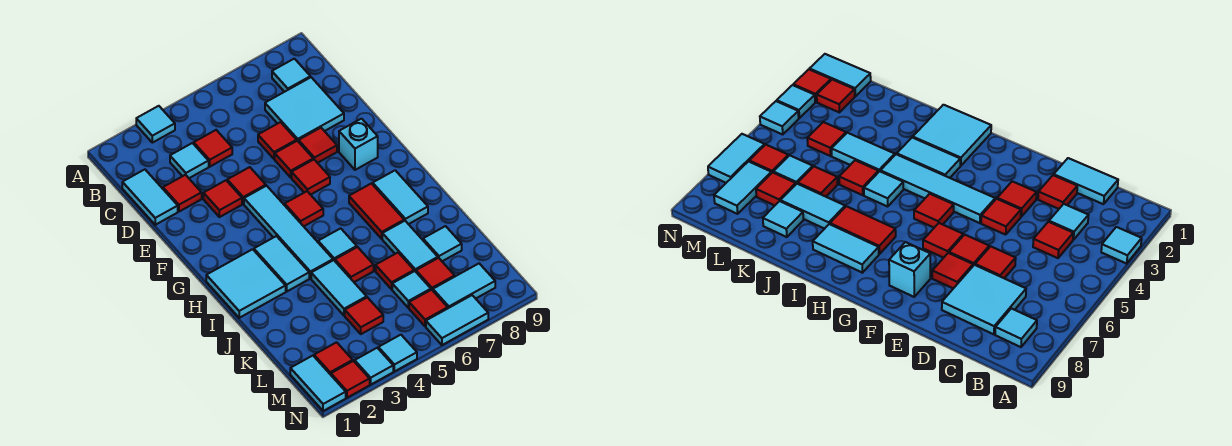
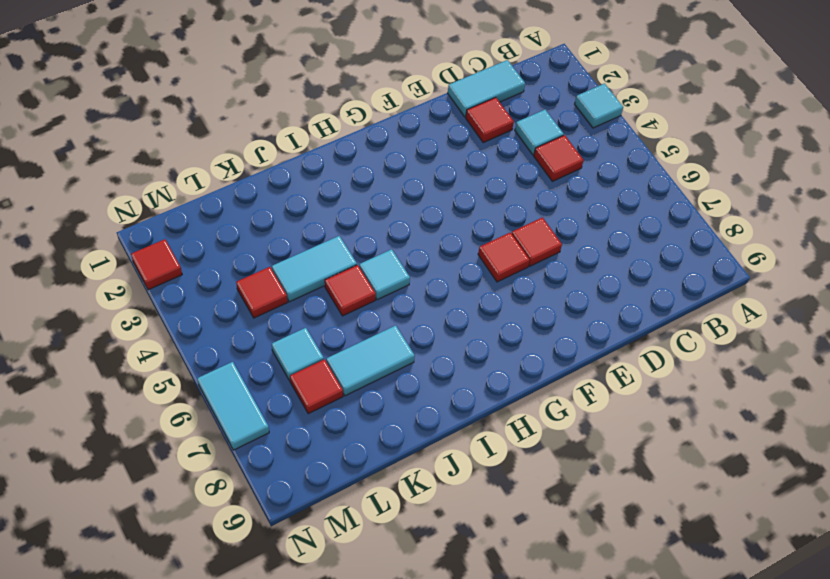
none -> cyan tile B8 level 1
none -> cyan tile C7:D8 level 1
none -> red tile D6 level 1
none -> red tile E3 level 1

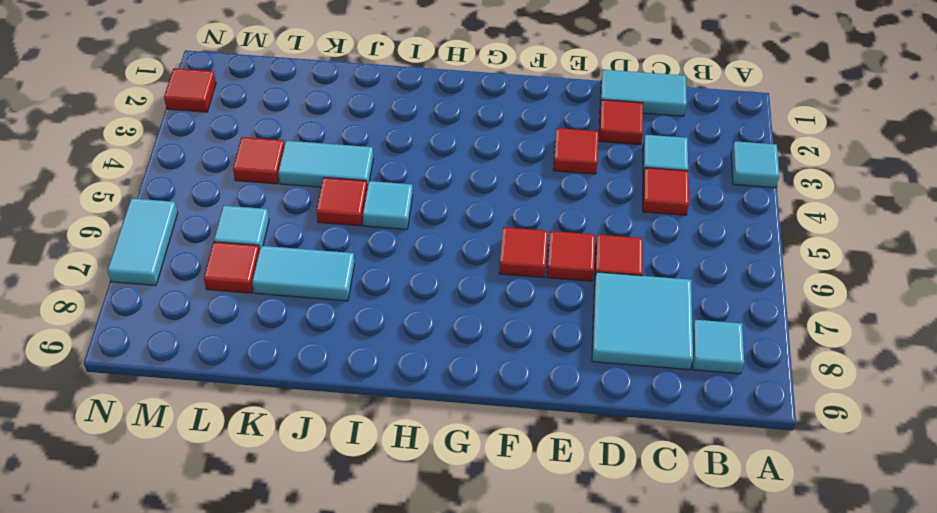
none -> red tile E4 level 1
none -> red tile E7 level 1
none -> cyan tile F4:I4 level 1
none -> cyan brick F8 level 1

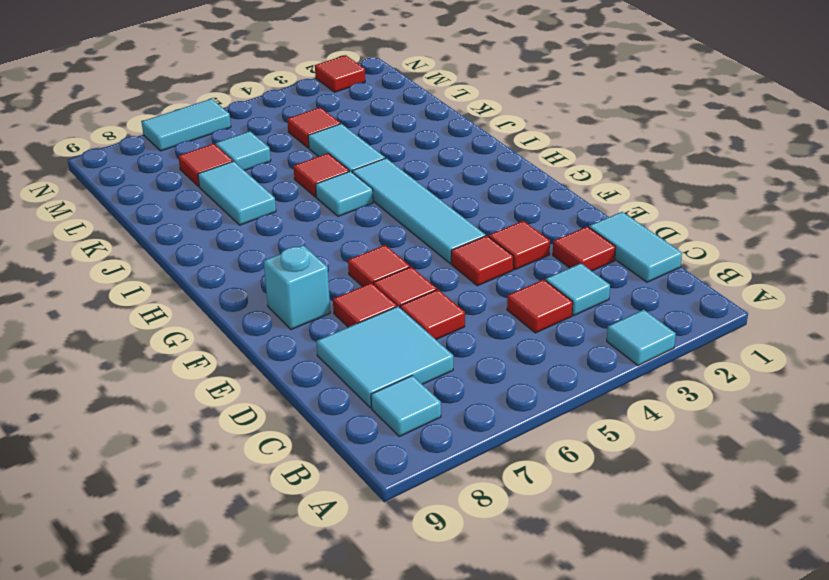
none -> red tile G5 level 1
none -> cyan tile H1:I2 level 1
none -> cyan tile H3:I3 level 1
none -> red tile H7:I7 level 1

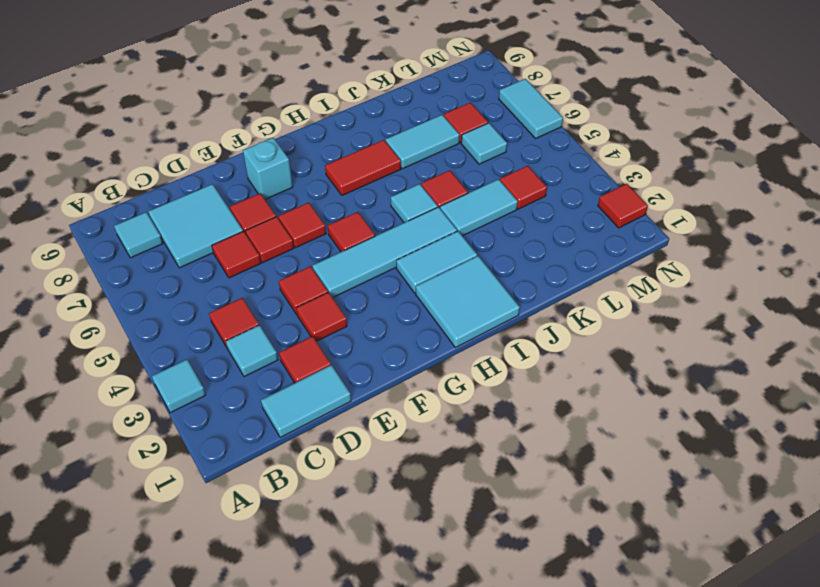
none -> cyan tile H8:I8 level 1
none -> red tile K6 level 1
none -> cyan tile K8 level 1
none -> cyan tile M1:N1 level 1

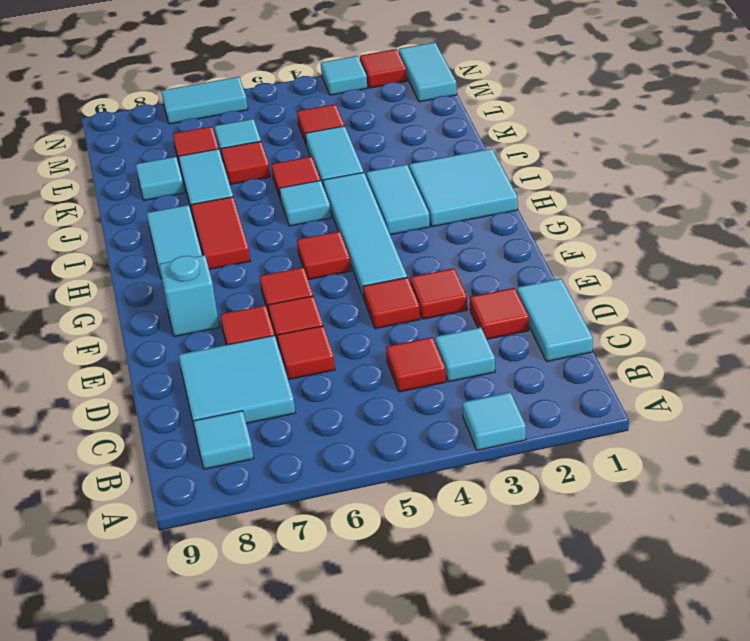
none -> red tile M2 level 1
none -> red tile M6 level 1
none -> cyan tile M7:M8 level 1
none -> cyan tile N4 level 1

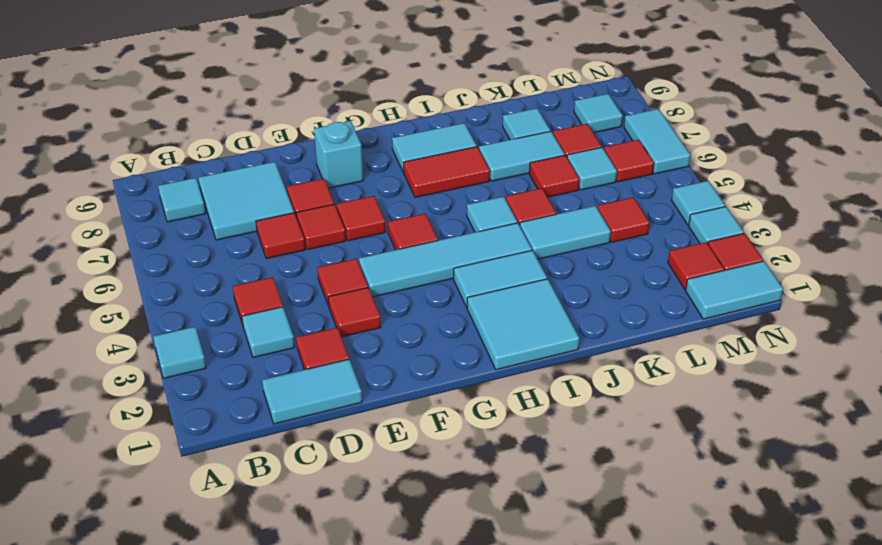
cyan tile M8 level 1 -> cyan tile M7:M8 level 1

